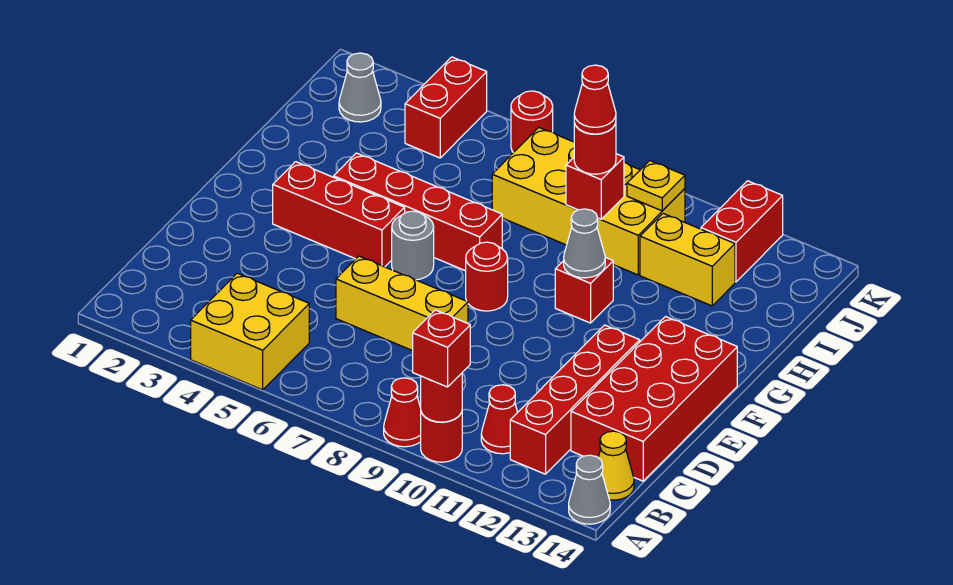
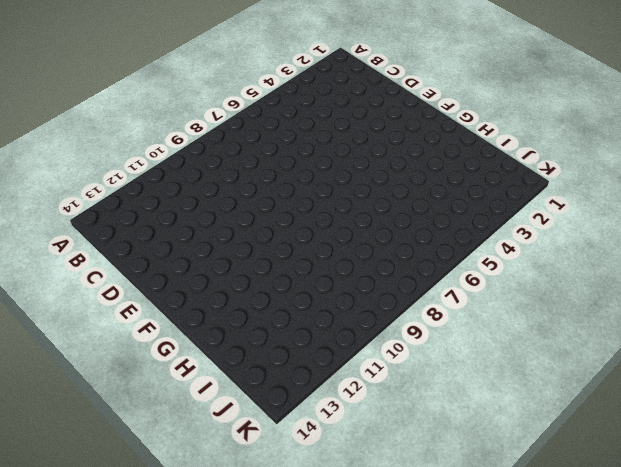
none -> yellow brick A4:B5 level 1
none -> red cone A9 level 1
none -> red round brick A10 level 1

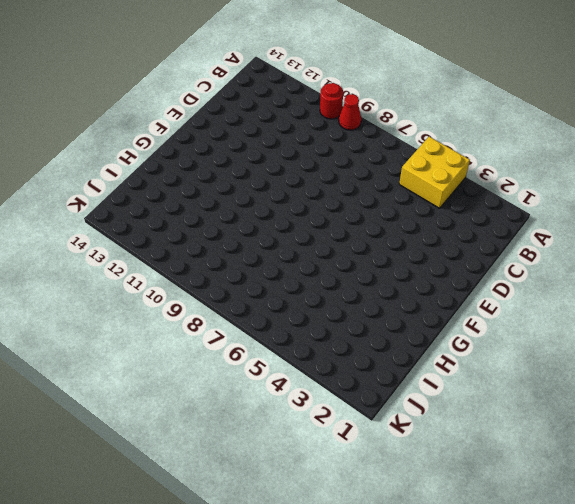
none -> grey cone A14 level 1
none -> red cone B11 level 1
none -> red brick B12:E12 level 1

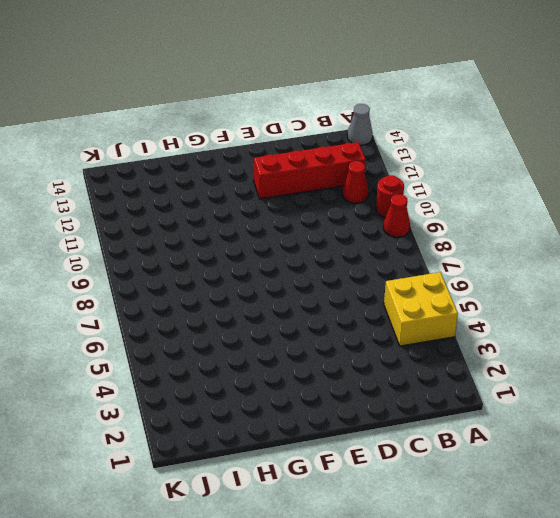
none -> yellow cone B14 level 1
none -> red brick C13:F14 level 1
none -> yellow brick D6:D8 level 1

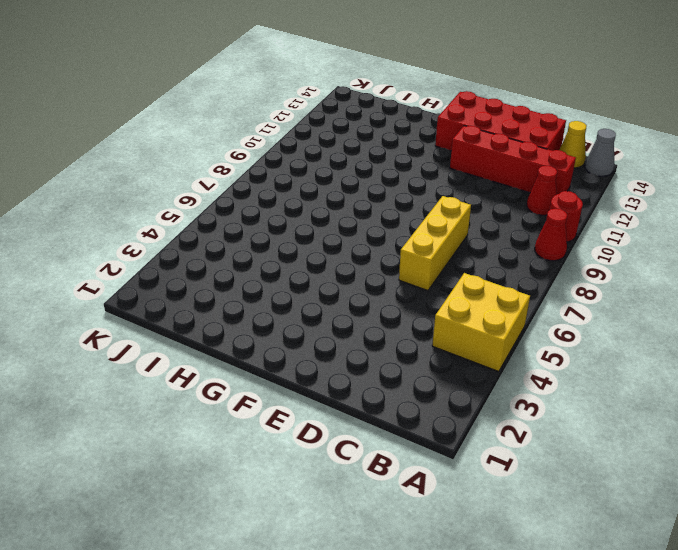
none -> red brick F3:F5 level 1
none -> grey round brick F6 level 1
none -> red round brick F8 level 1

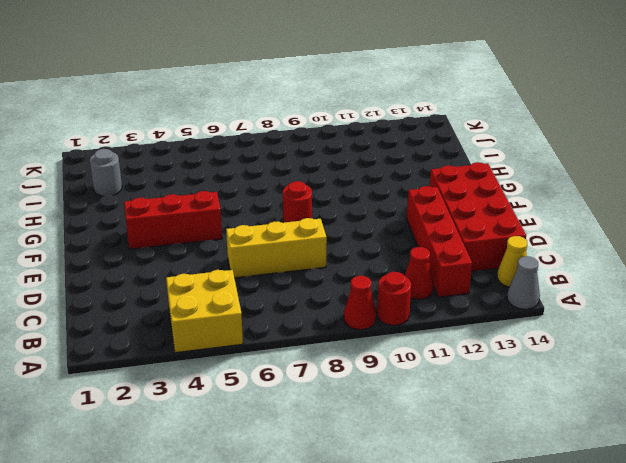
grey round brick I2 level 1 -> grey round brick F6 level 1
none -> red brick G4:G7 level 1
none -> red brick G10 level 1
none -> yellow brick I7:J10 level 1

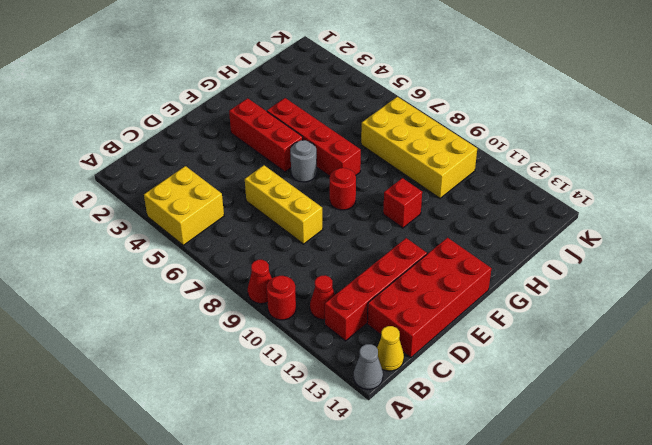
none -> yellow brick I11:I12 level 1
none -> grey cone J2 level 1
none -> red brick J4:K4 level 1

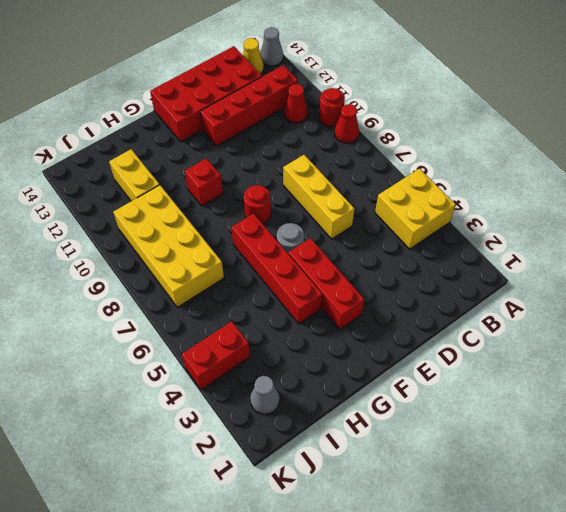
none -> red brick J12:K12 level 1
none -> red round brick K6 level 1
none -> red round brick A10 level 2

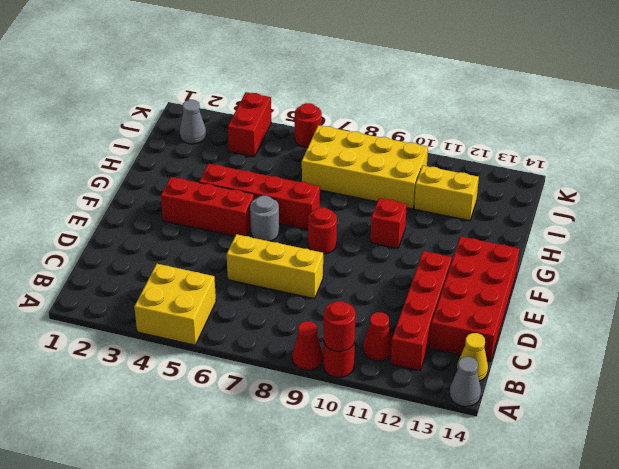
none -> red brick J12:K12 level 1
none -> grey cone G10 level 2
none -> red brick I9 level 2

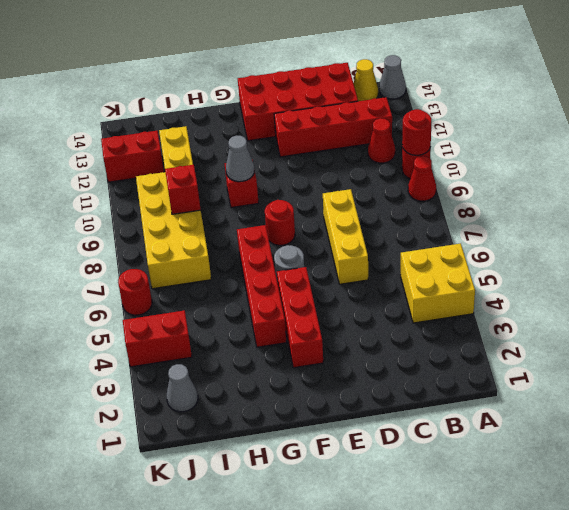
none -> yellow plate J10 level 2
none -> red brick A10 level 3
none -> red round brick I9 level 3

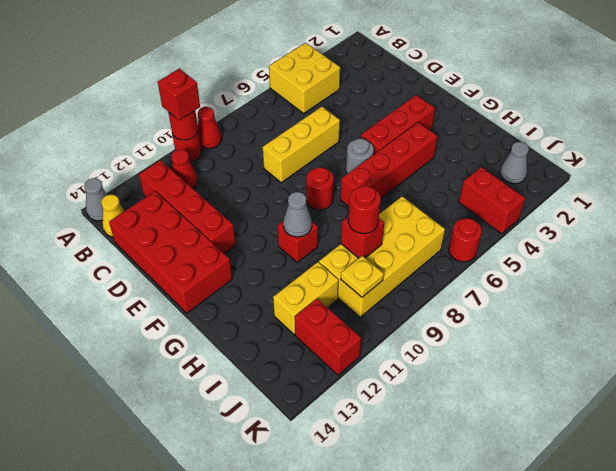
none -> red cone I9 level 4

